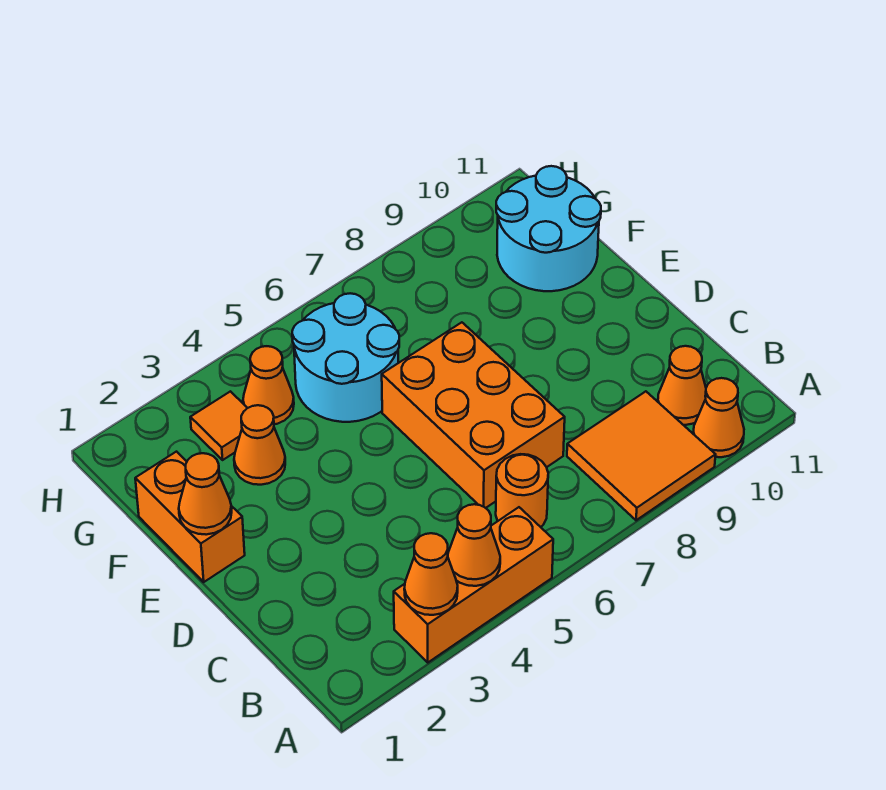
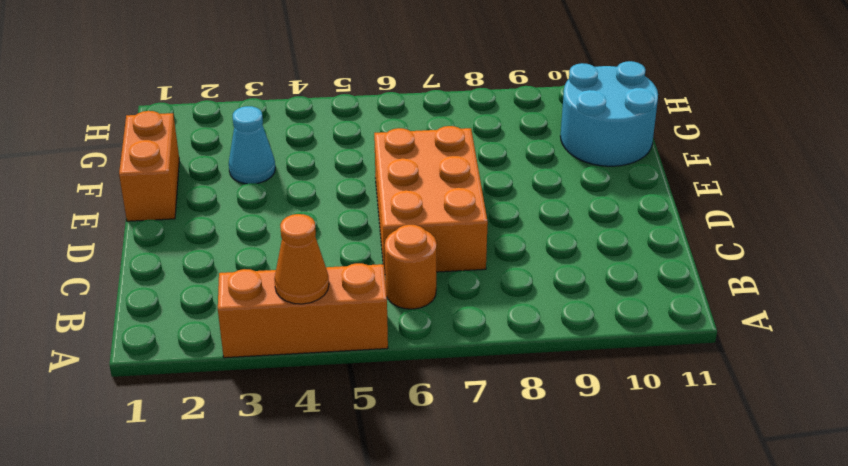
cyan cone F3 level 1 -> orange cone F3 level 1
none -> orange tile A8:B9 level 1
none -> orange cone A10 level 1
none -> orange cone B10 level 1

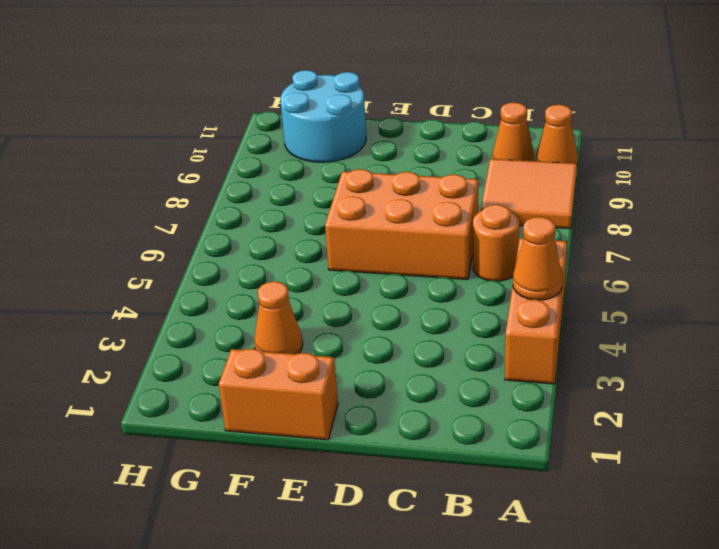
none -> cyan round brick F5:G6 level 1
none -> orange tile G3 level 1
none -> orange cone G4 level 1

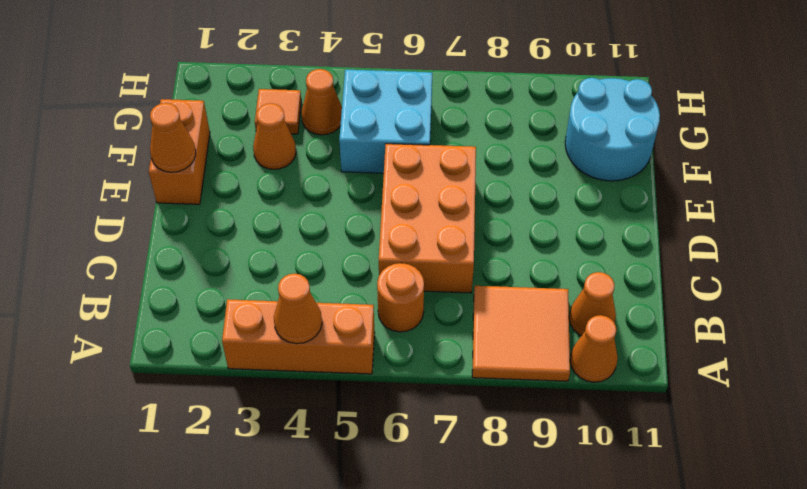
cyan brick F5:G6 level 1 -> cyan round brick F5:G6 level 1
none -> orange cone A3 level 2

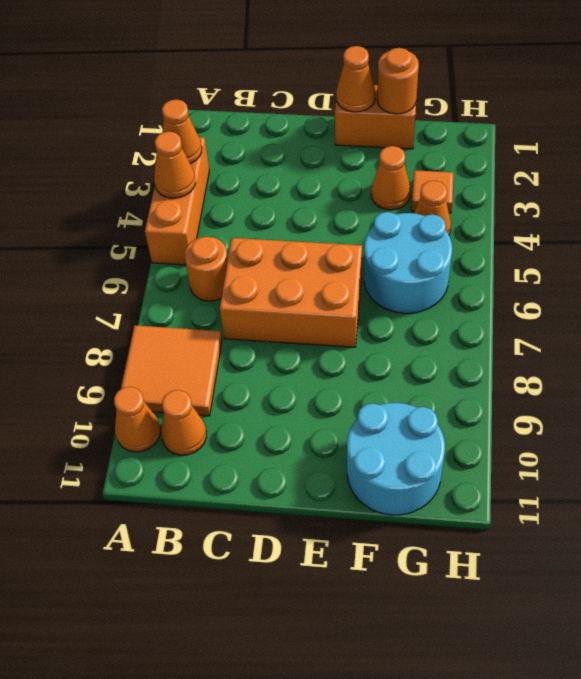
orange round brick F1 level 2 -> none

